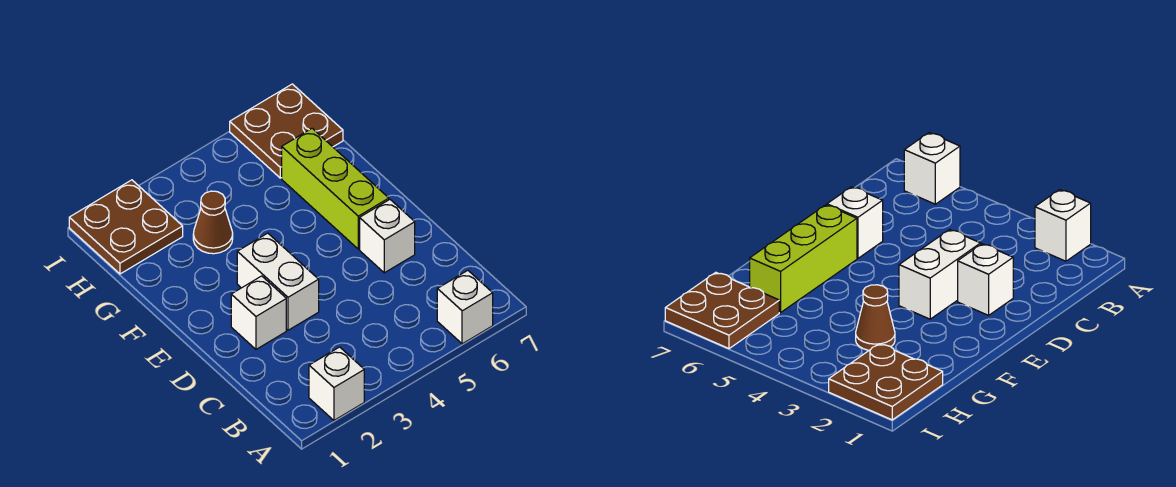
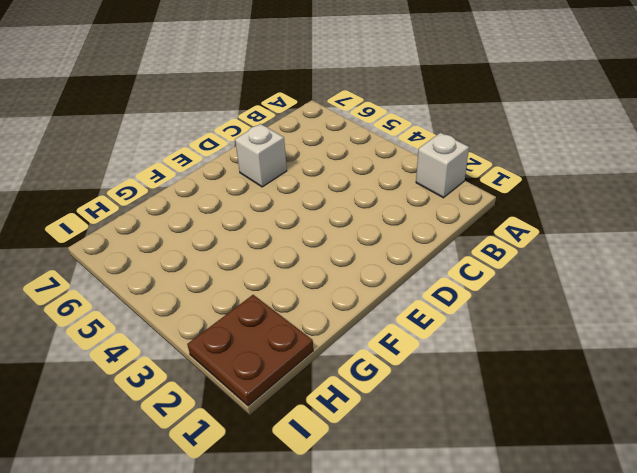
none -> white brick A6 level 1
none -> white brick D2 level 1

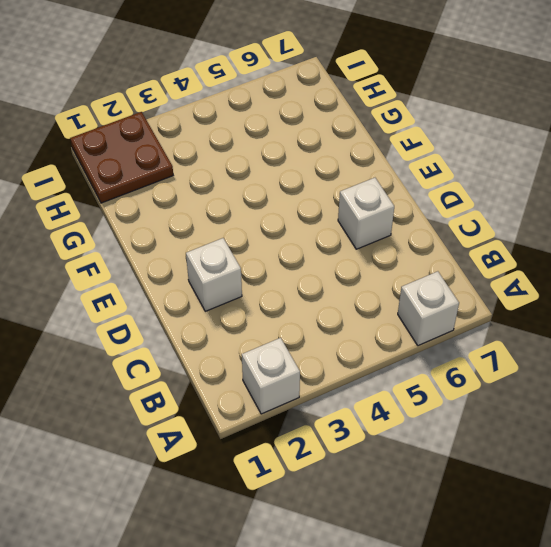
none -> white brick D3:E3 level 1
none -> lime brick E6:G6 level 1

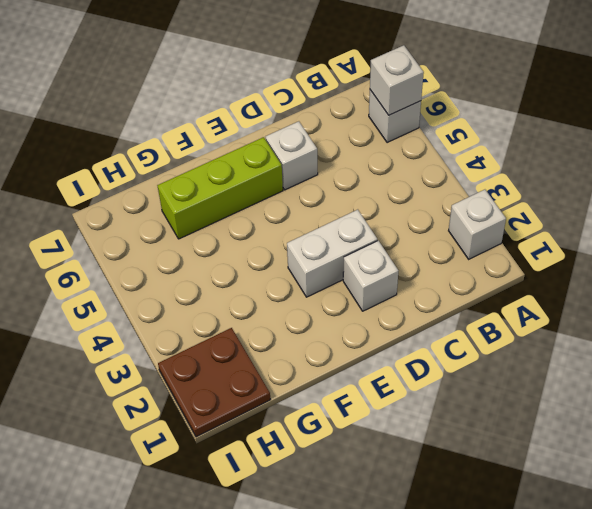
white brick A6 level 2 -> none
none -> brown cone G3 level 1
none -> brown plate H6:I7 level 1

